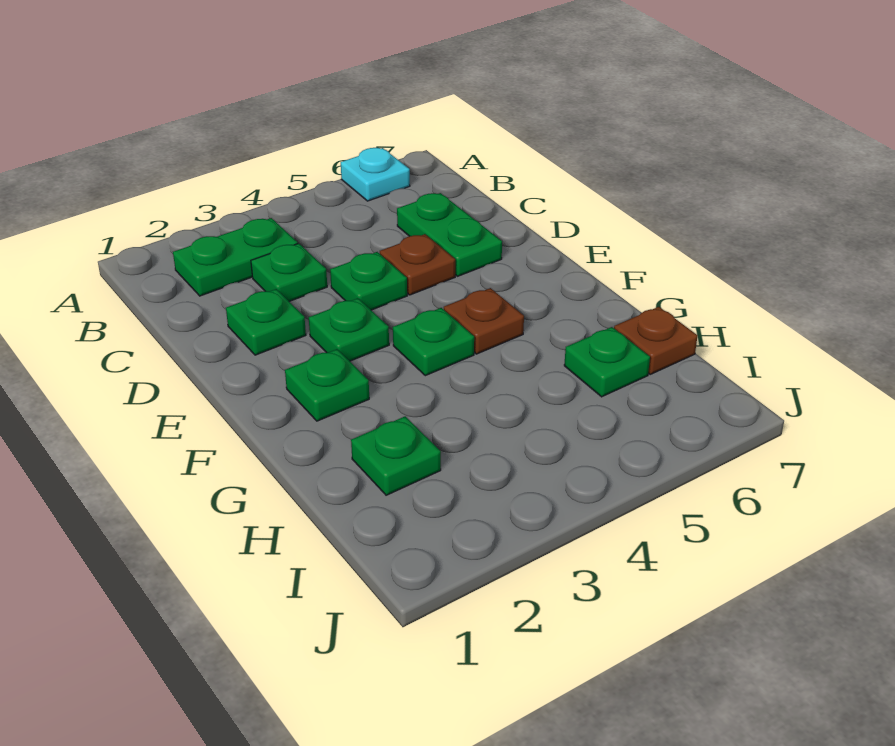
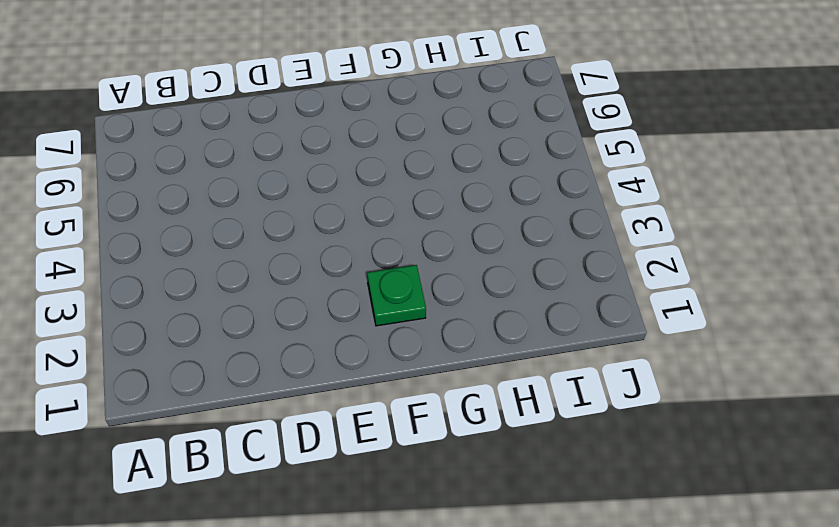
none -> cyan plate A6 level 1
none -> green plate B2:B3 level 1
none -> green plate C3 level 1

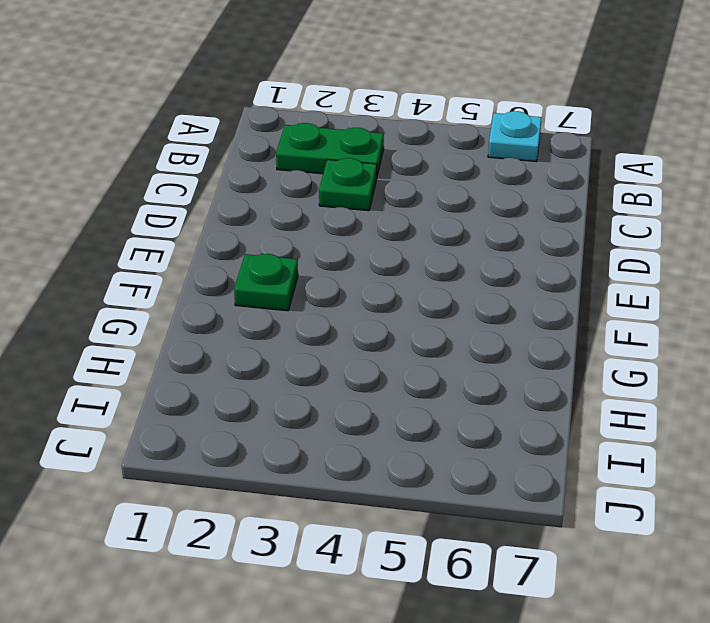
none -> green plate C6:D6 level 1
none -> green plate D2 level 1
none -> green plate D4 level 1

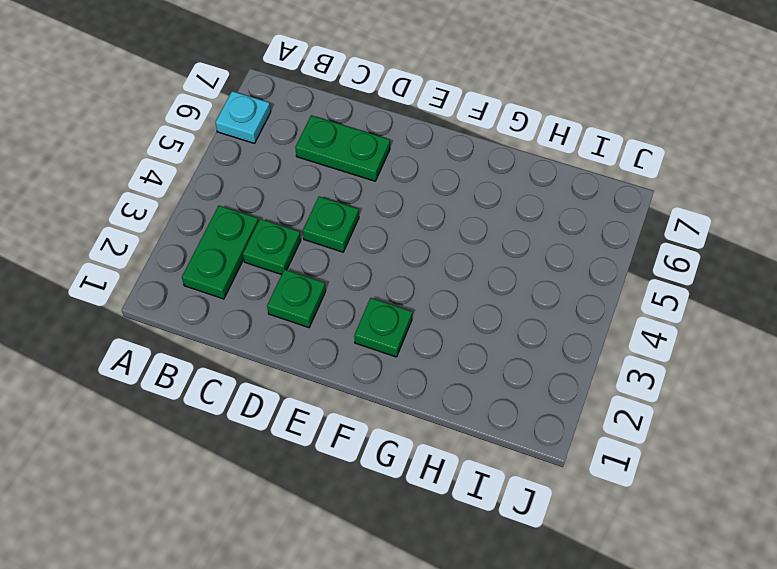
none -> brown plate D5 level 1
none -> green plate E3 level 1
none -> green plate F4 level 1

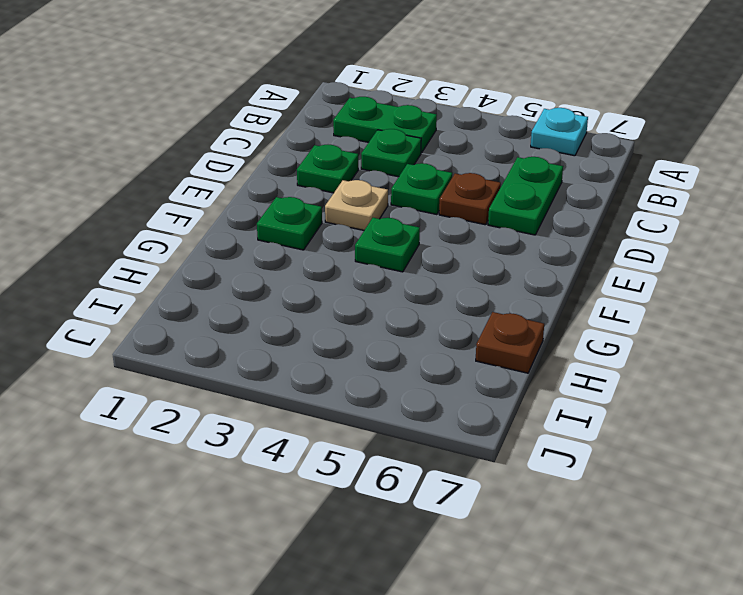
tan plate E3 level 1 -> green plate E3 level 1
none -> brown plate F5 level 1
none -> green plate H2 level 1
none -> green plate H6 level 1

